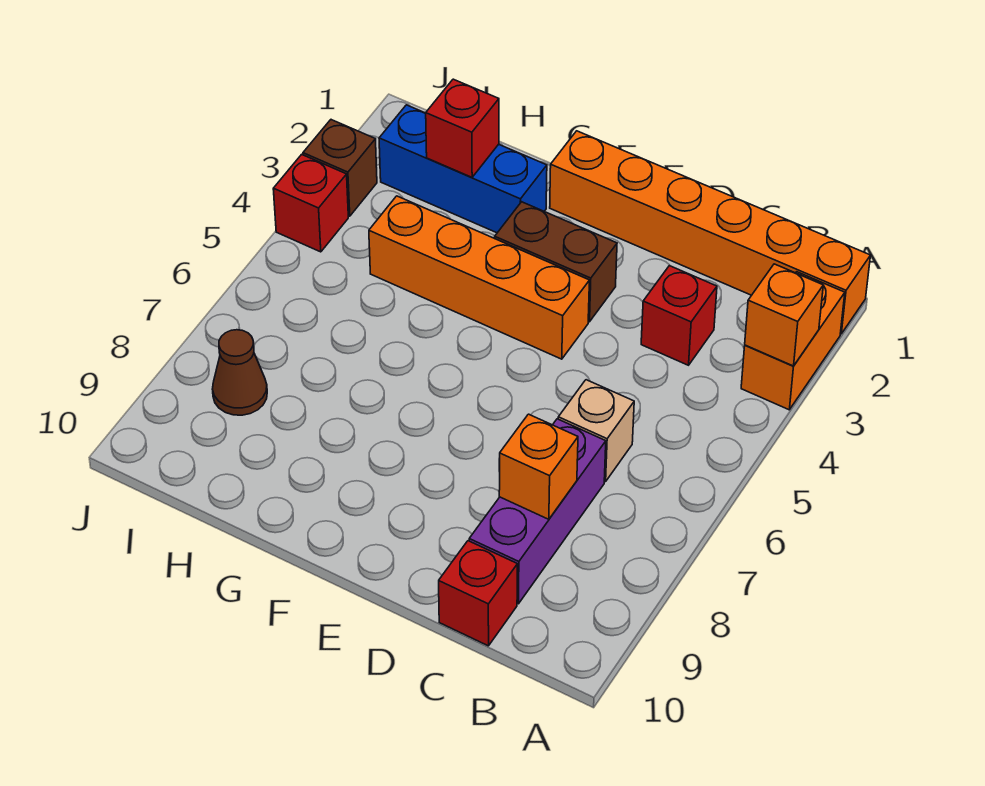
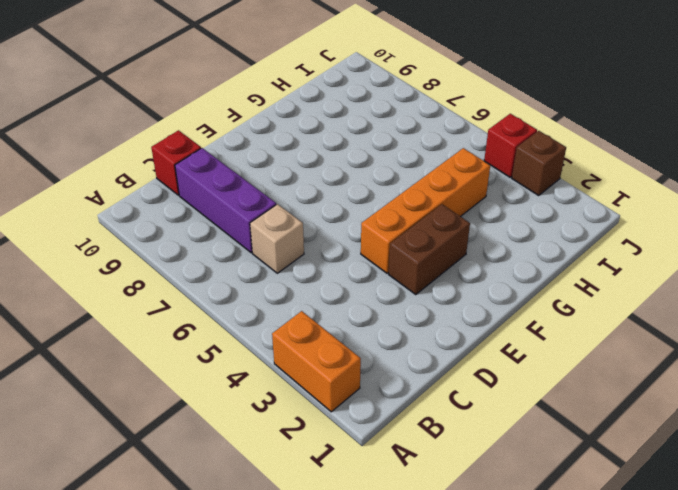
none -> orange brick A1:F1 level 1
none -> red brick C3 level 1
none -> blue brick G2:I2 level 1

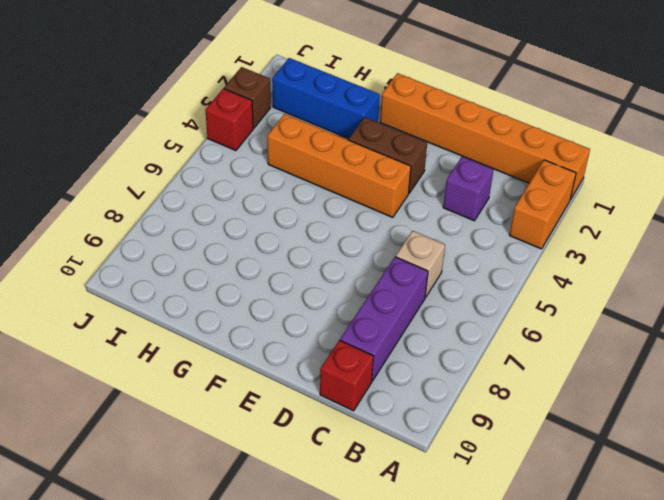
purple brick C3 level 1 -> red brick C3 level 1
none -> brown cone I8 level 1
none -> orange brick A3 level 2
none -> orange brick C8 level 2

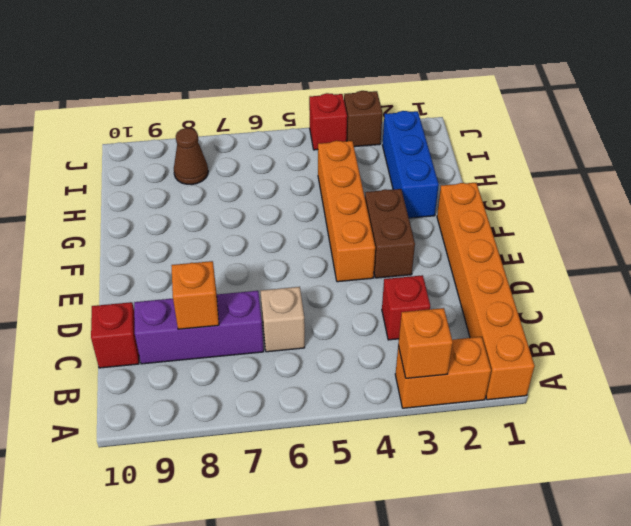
none -> red brick H2 level 2

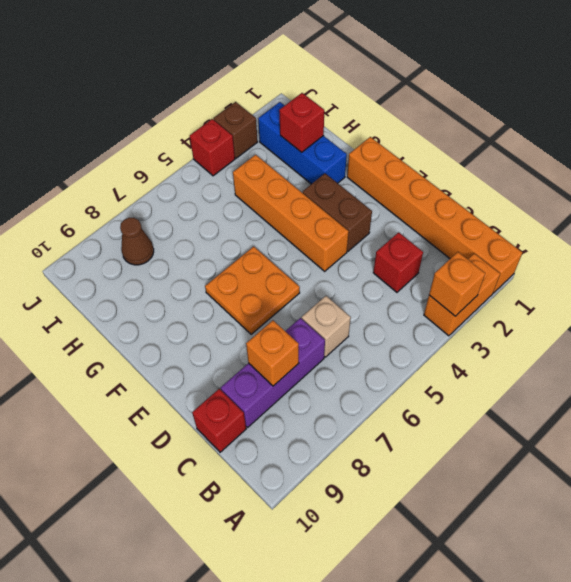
orange plate E6:F7 level 1 -> none

